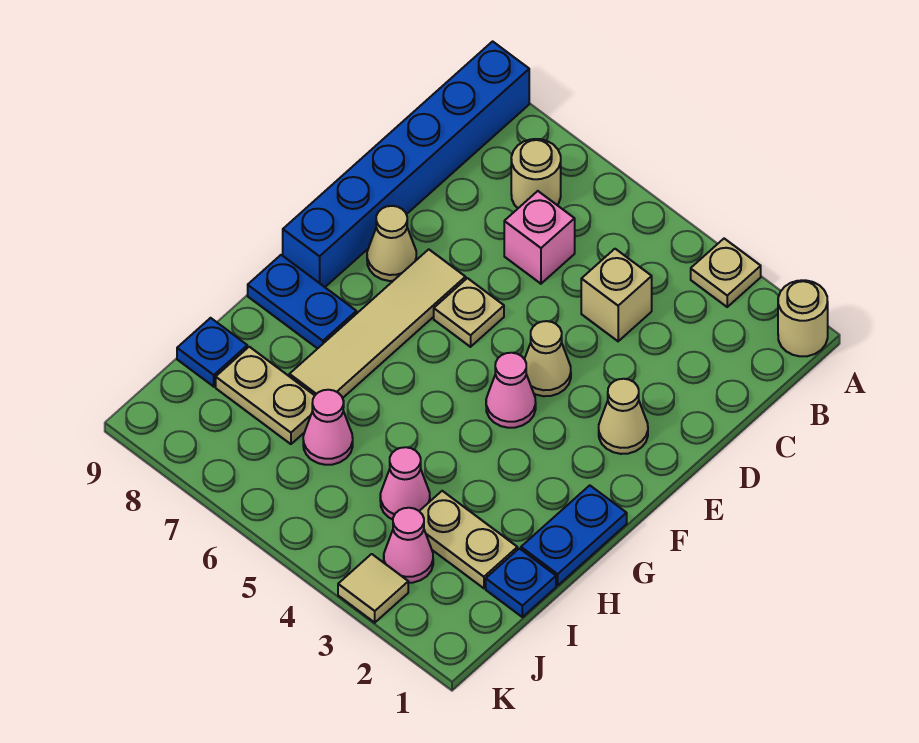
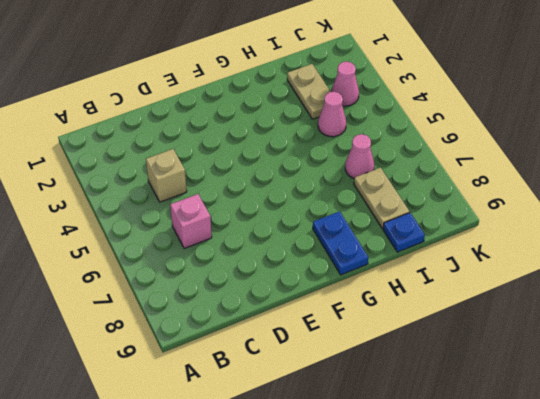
none -> tan round brick A1 level 1
none -> tan plate A3 level 1
none -> blue brick A9:F9 level 1

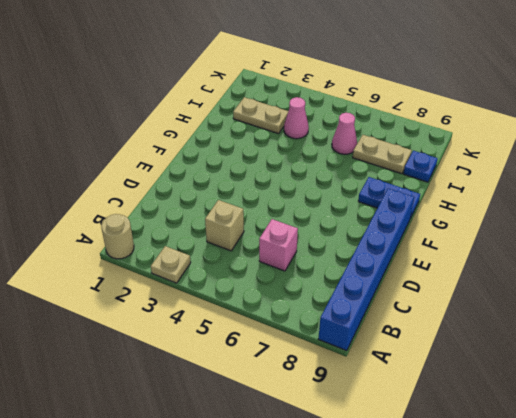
none -> tan round brick B7 level 1
none -> tan cone E2 level 1
none -> tan cone E4 level 1

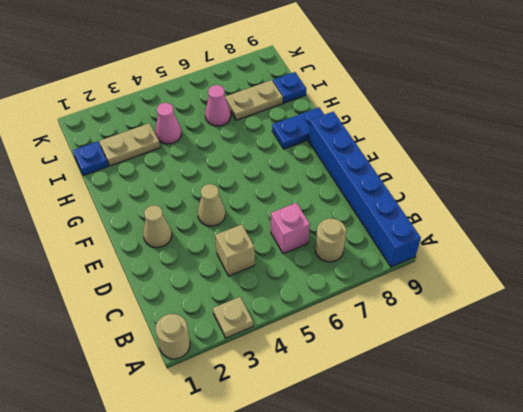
none -> tan plate E6 level 1
none -> tan tile E7:H7 level 1
none -> tan cone E8 level 1

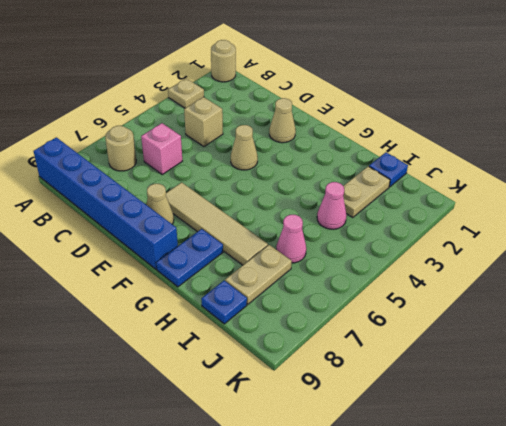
none -> tan plate E6 level 1
none -> pink cone F4 level 1
none -> blue plate G1:H1 level 1

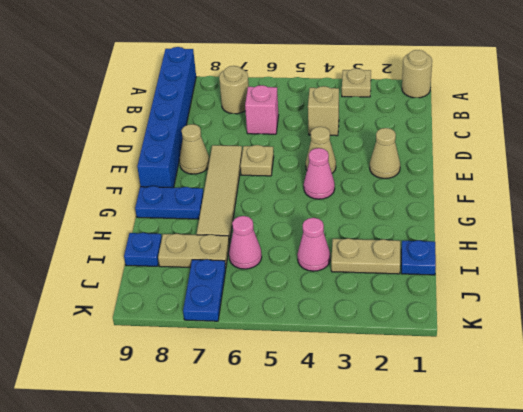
blue plate J7:K7 level 1 -> blue plate G1:H1 level 1
none -> pink cone J3 level 1
none -> tan tile K3 level 1

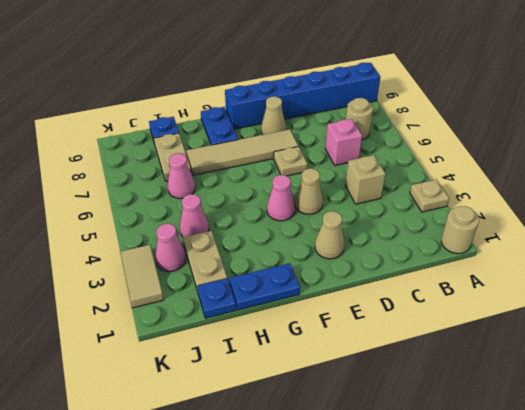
tan tile K2:K3 level 1 -> tan tile K3 level 1

